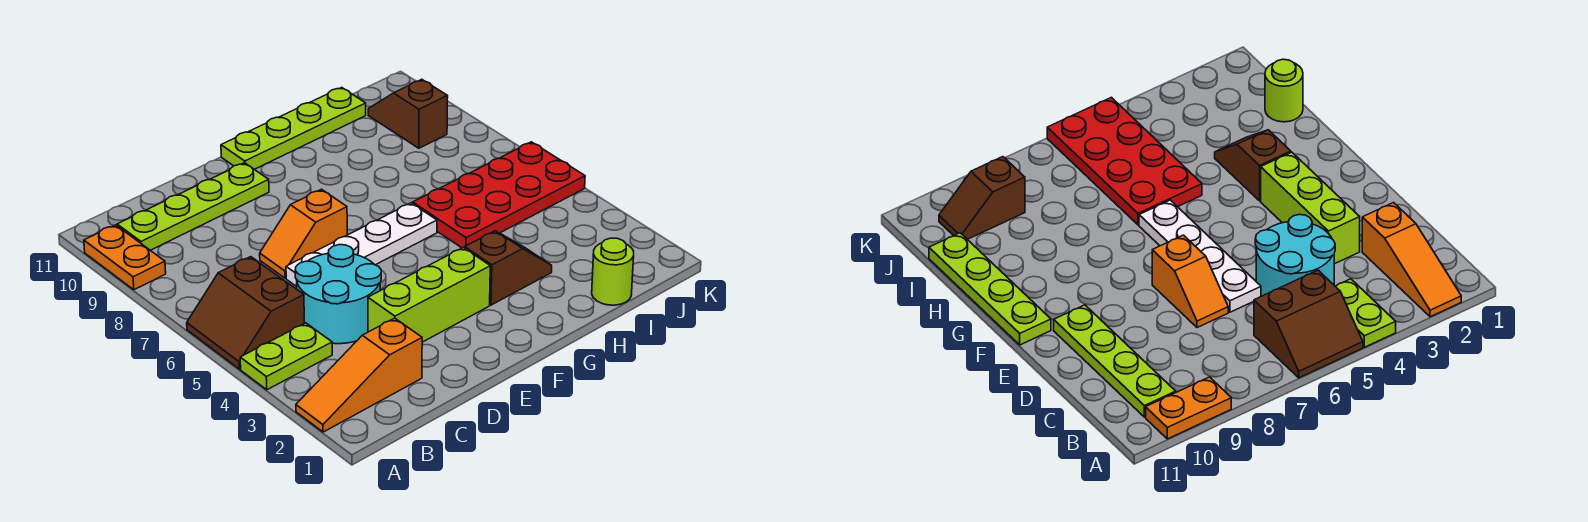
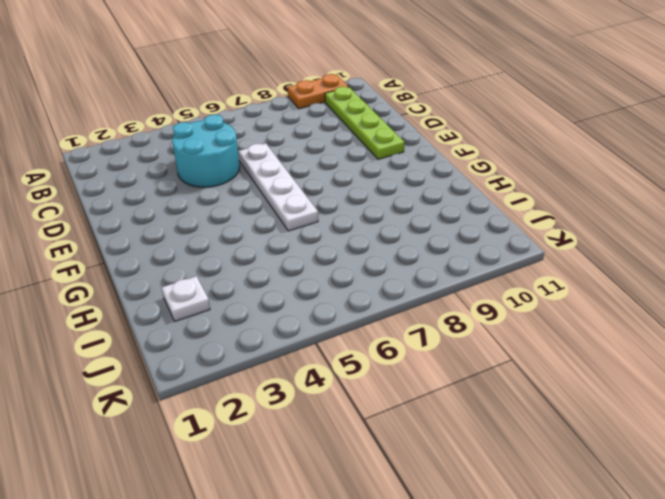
white plate I2 level 1 -> none
none -> orange slope A2:C2 level 1 top C
none -> lime plate A4:B4 level 1
none -> brown slope A5:B6 level 1 top B

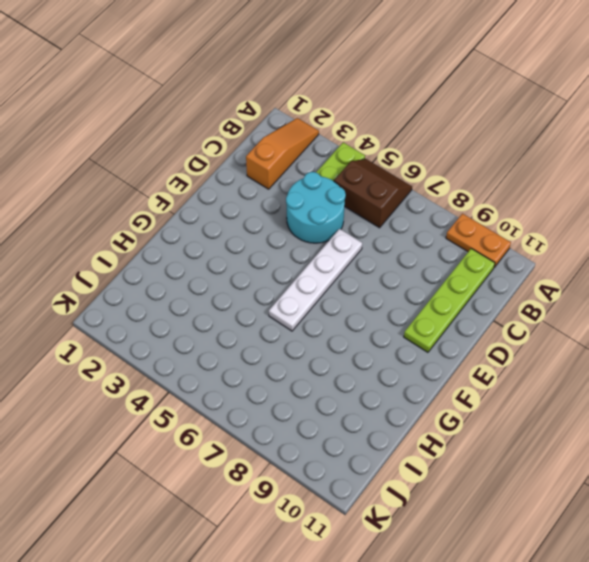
none -> lime brick D3:F3 level 1
none -> orange slope D7:E7 level 1 top E
none -> lime plate F11:I11 level 1

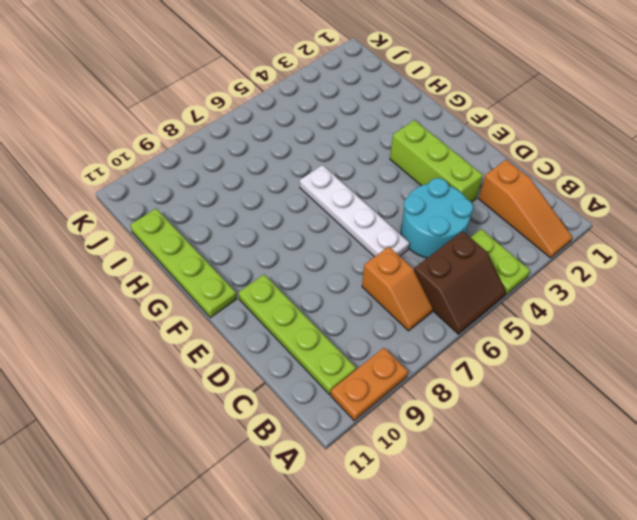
orange slope B7:C7 level 1 top C -> orange slope D7:E7 level 1 top E
none -> brown slope G3:H3 level 1 top G
none -> red plate H5:K6 level 1
none -> lime round brick I1 level 1

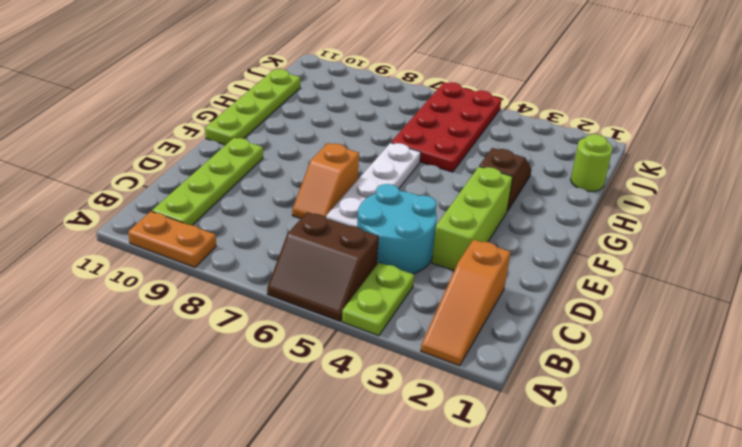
none -> brown slope J9:J10 level 1 top 9

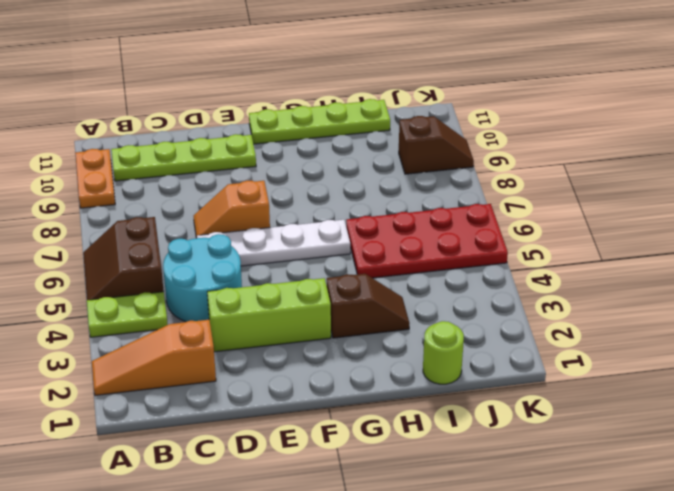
brown slope J9:K9 level 1 top J -> brown slope J9:J10 level 1 top 9

